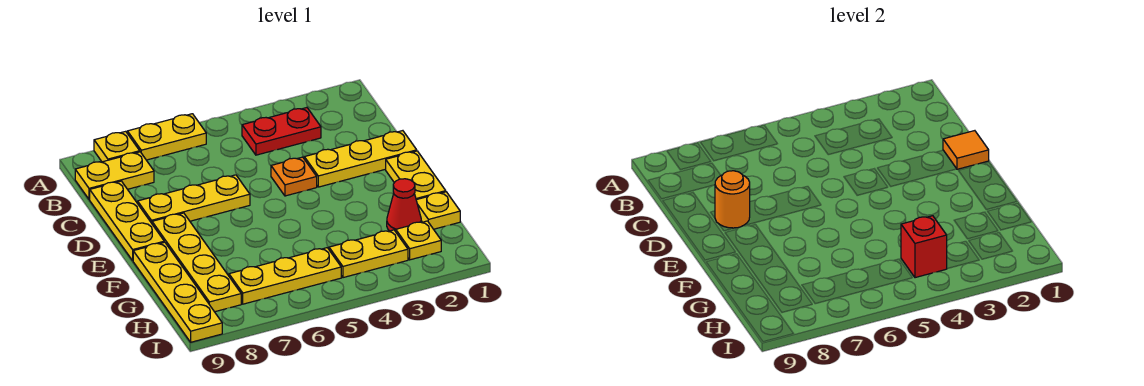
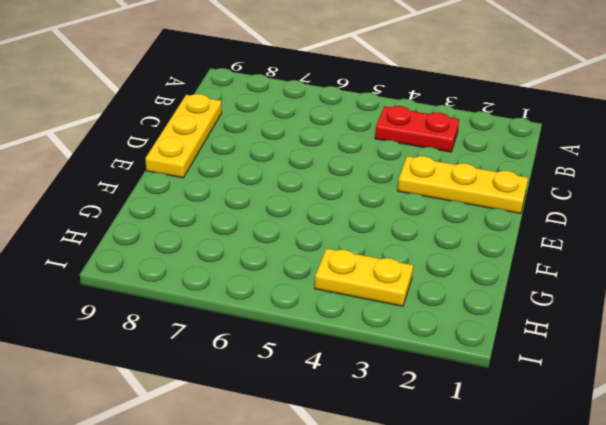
none -> yellow plate A6:A7 level 1
none -> yellow plate A8 level 1
none -> yellow plate B8:B9 level 1

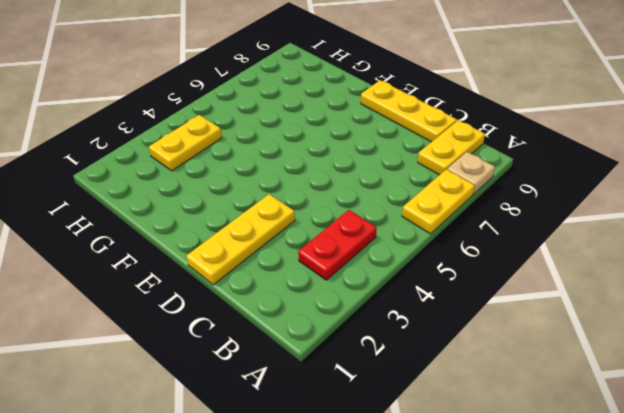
tan plate A8 level 1 -> yellow plate A8 level 1
none -> orange plate D4 level 1
none -> yellow plate D6:D8 level 1
none -> yellow plate E1:F1 level 1

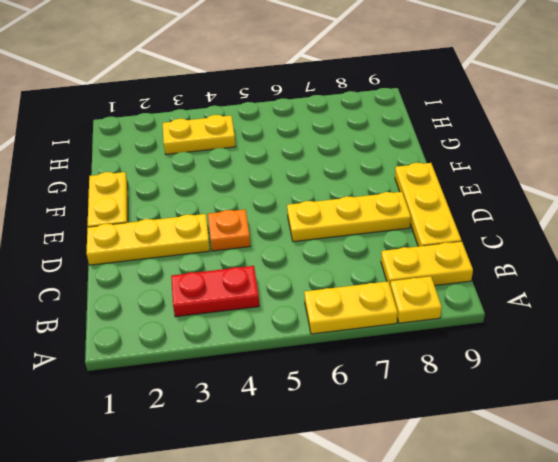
none -> yellow plate E8:H8 level 1
none -> yellow plate F9:I9 level 1
none -> yellow plate G1 level 1

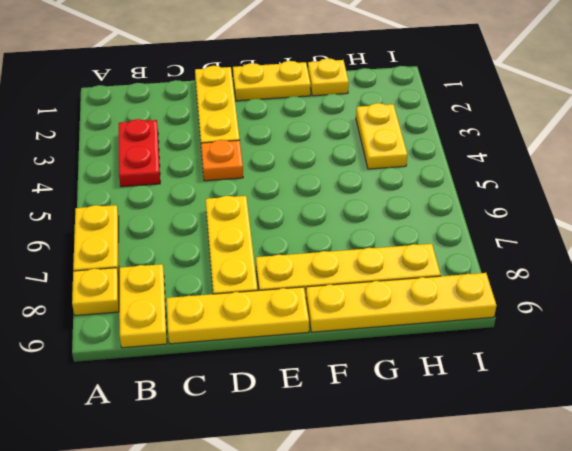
none -> red cone G2 level 1
none -> yellow plate H2 level 1
none -> yellow plate H5:H7 level 1

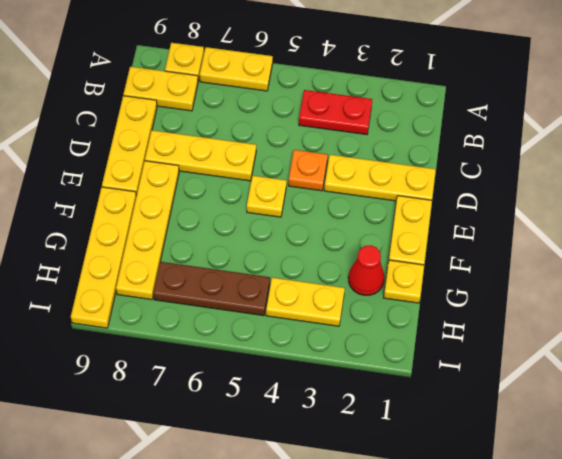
yellow plate E5 level 1 -> yellow plate H2 level 1
brown plate H5:H7 level 1 -> yellow plate H5:H7 level 1
none -> orange tile D1 level 2
none -> orange round brick D8 level 2
none -> red brick H4 level 2

